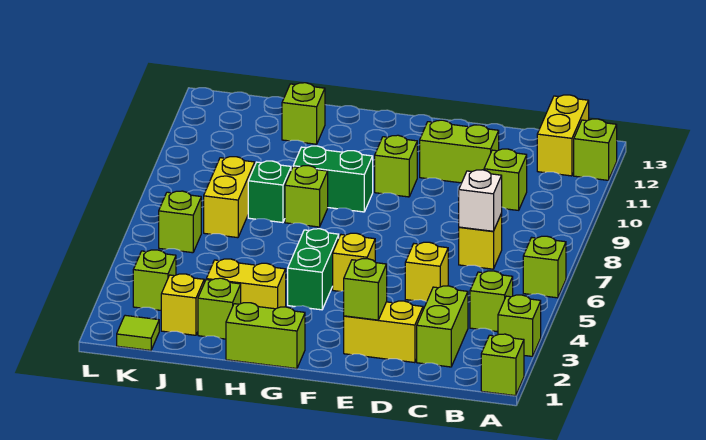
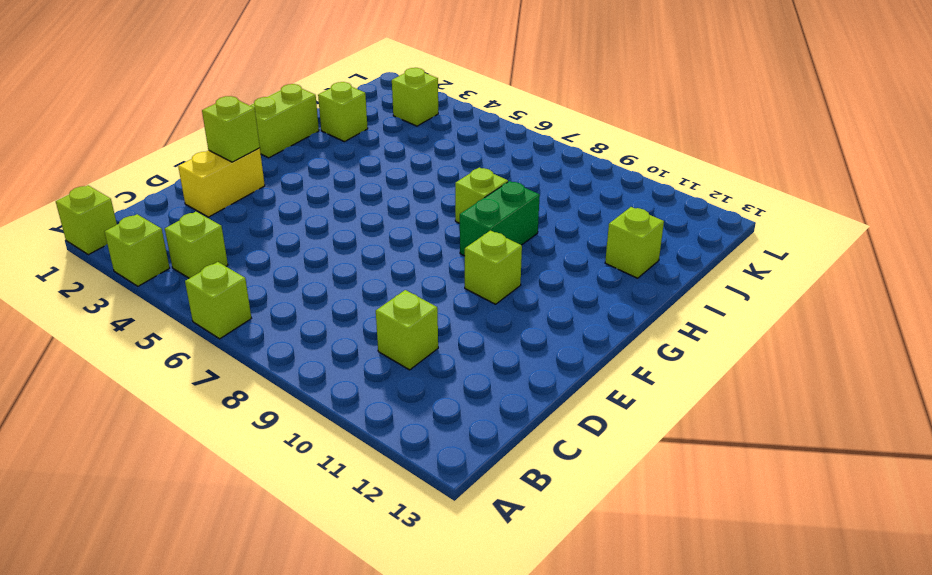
none -> lime brick A12 level 1
none -> yellow brick B12:B13 level 1
none -> lime brick C2:C3 level 1

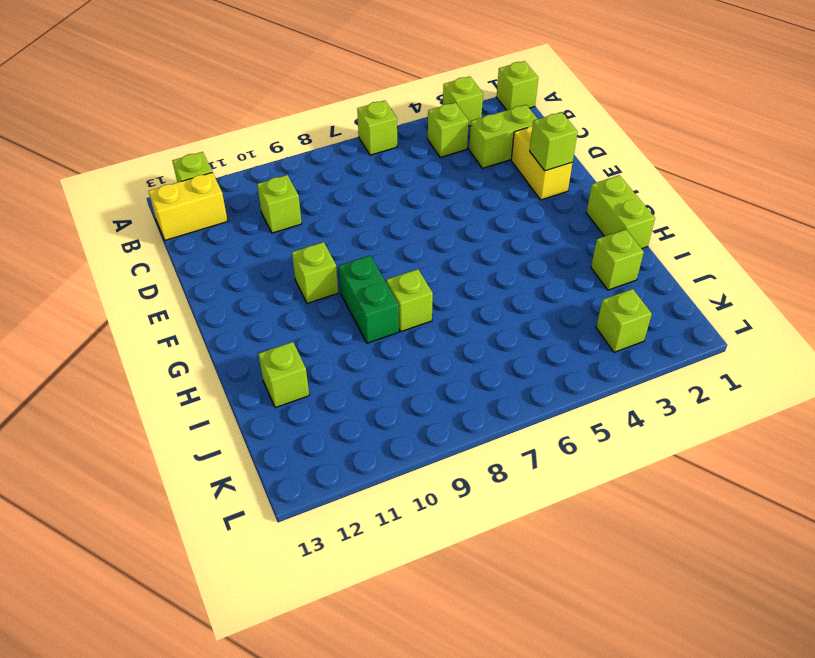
none -> yellow brick C7 level 1
none -> yellow brick D5 level 1
none -> lime brick D11:E11 level 1

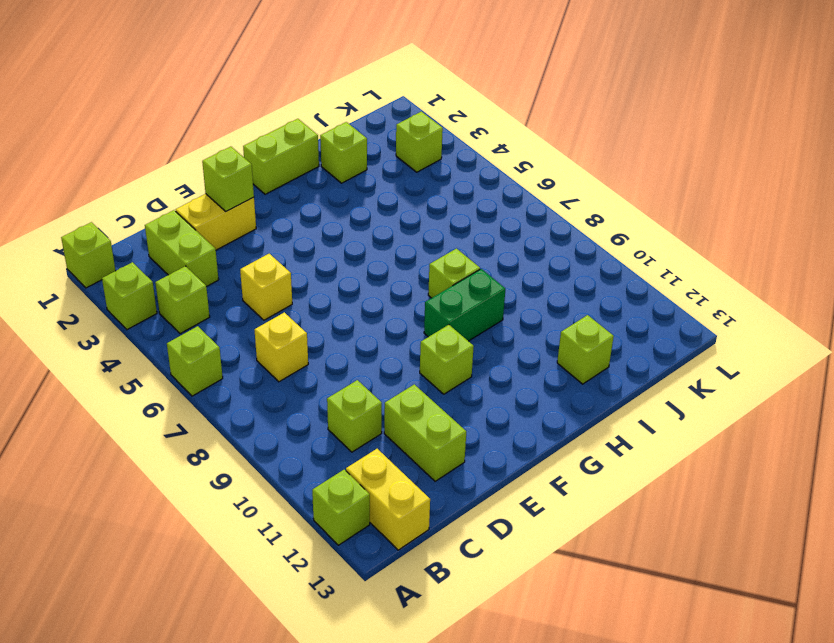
lime brick D11:D12 level 1 -> lime brick D11:E11 level 1
none -> yellow brick F5 level 1
none -> green brick G4:G5 level 1
none -> yellow brick H3:I3 level 1

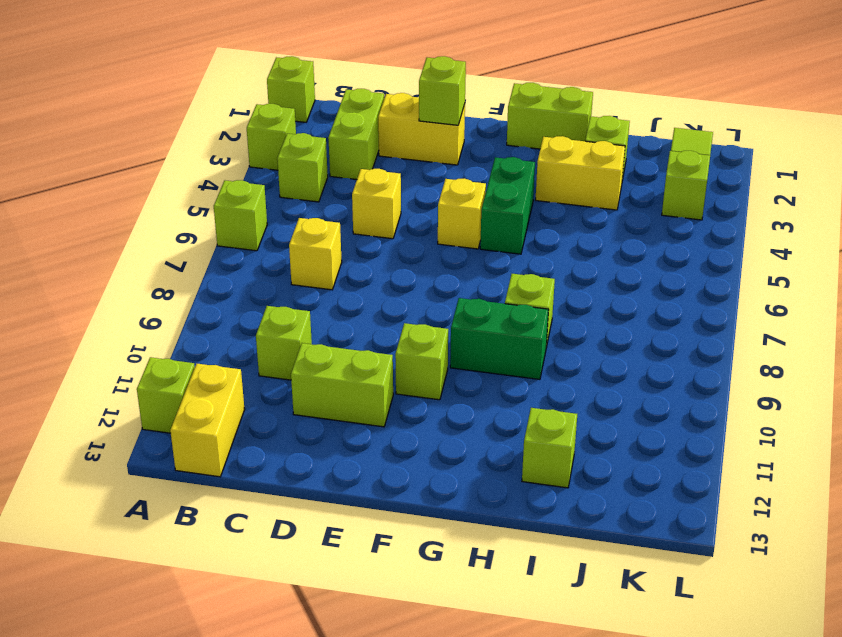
none -> green brick I8 level 1
none -> yellow brick J2 level 1
none -> yellow brick J7:J8 level 1

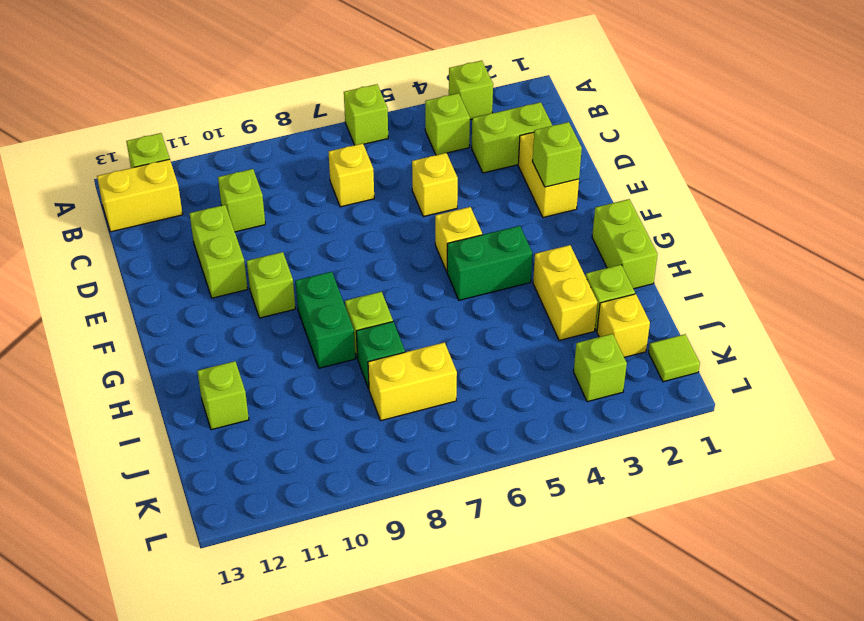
none -> lime brick A1 level 1
none -> lime brick K6 level 1
none -> white brick C7 level 2

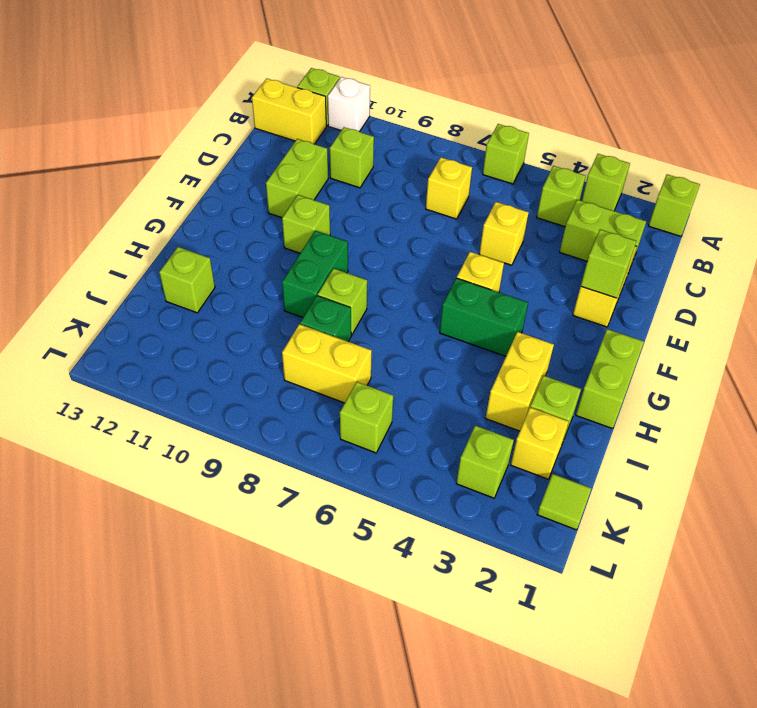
white brick A11 level 1 -> white brick C7 level 2

